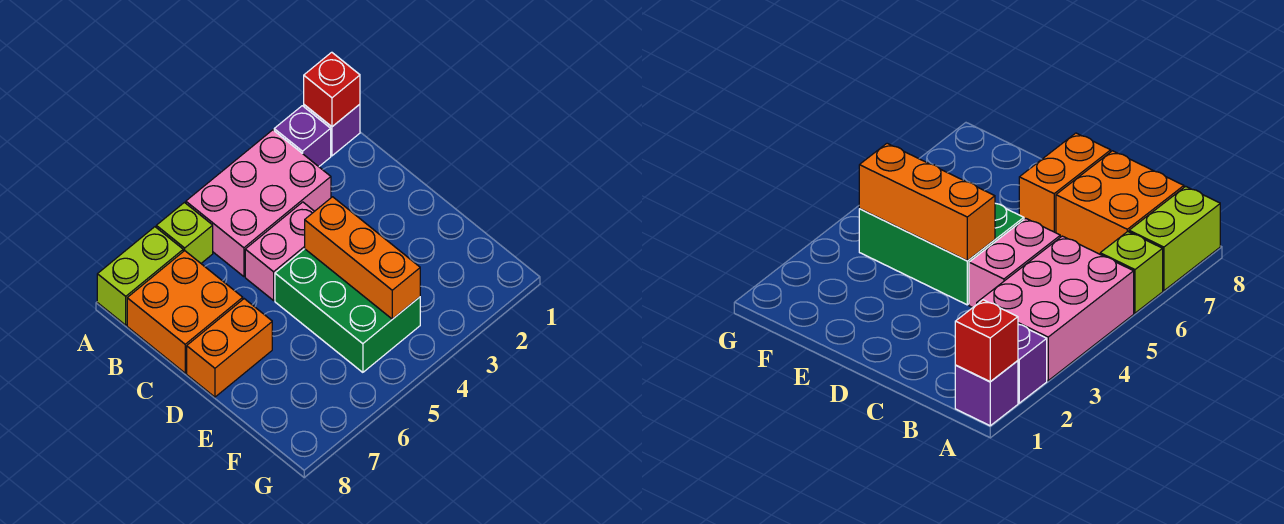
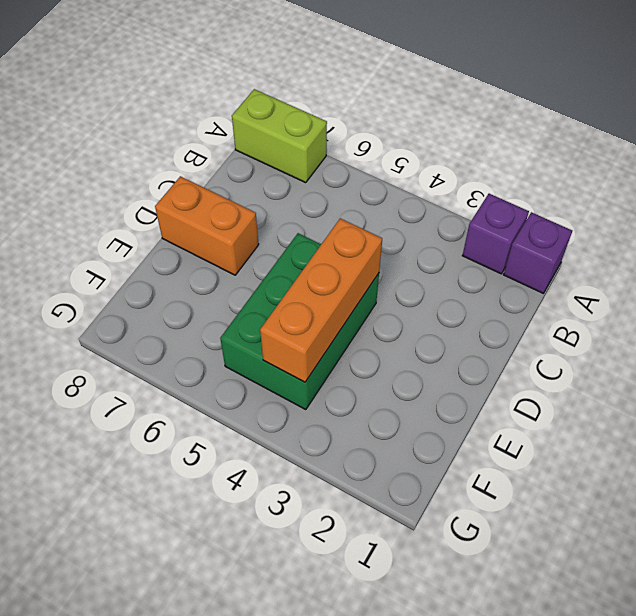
none -> pink brick A3:B5 level 1
none -> lime brick A6 level 1

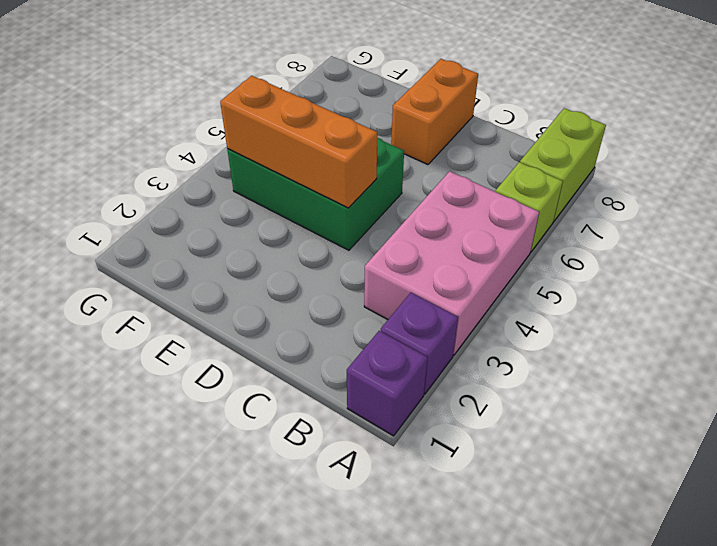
none -> orange brick B7:C8 level 1
none -> pink brick C4:C5 level 1

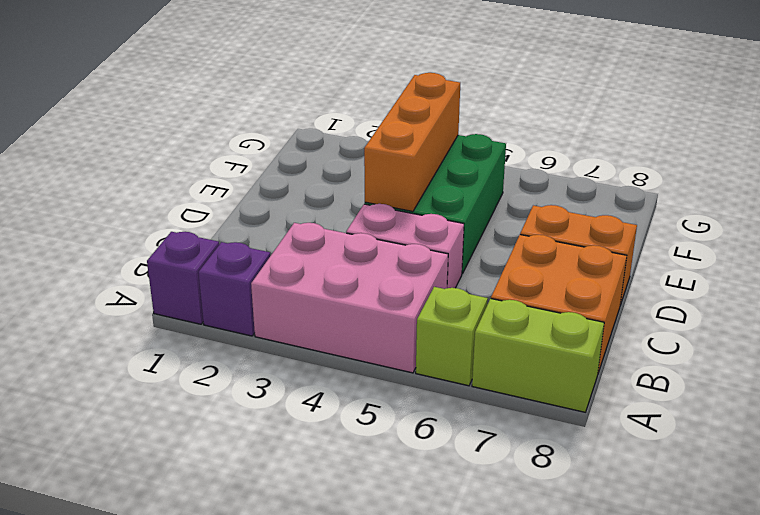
none -> red brick A1 level 2

